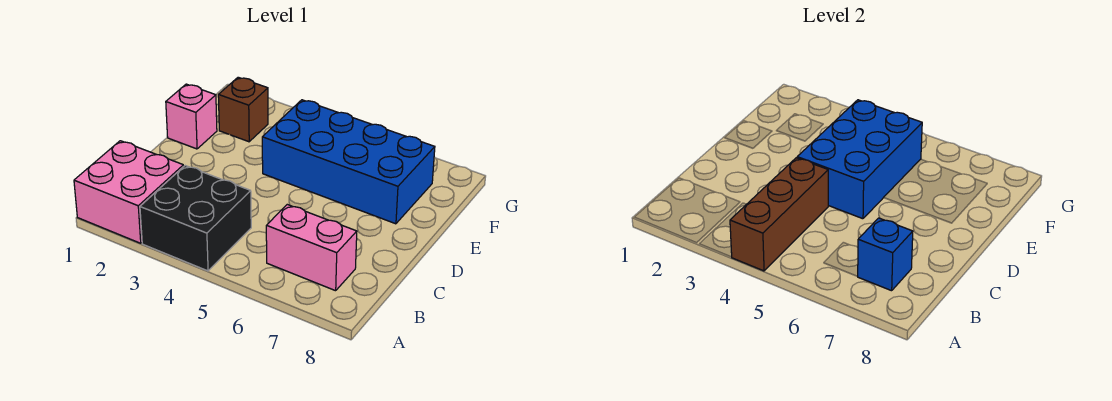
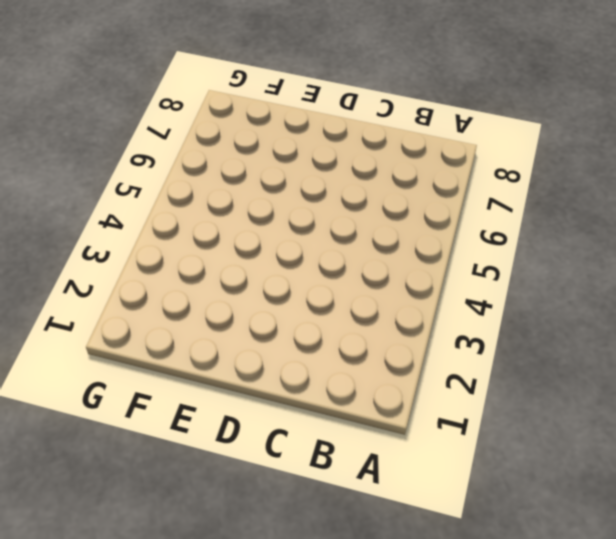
none -> pink brick A1:B2 level 1
none -> black brick A3:B4 level 1

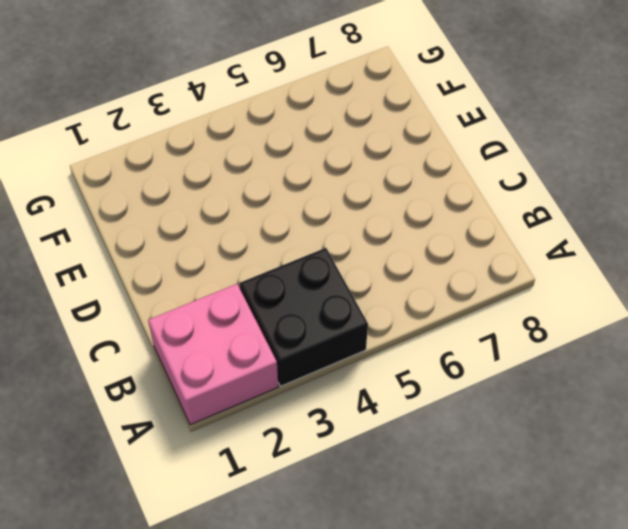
none -> pink brick B6:B7 level 1
none -> pink brick E1 level 1

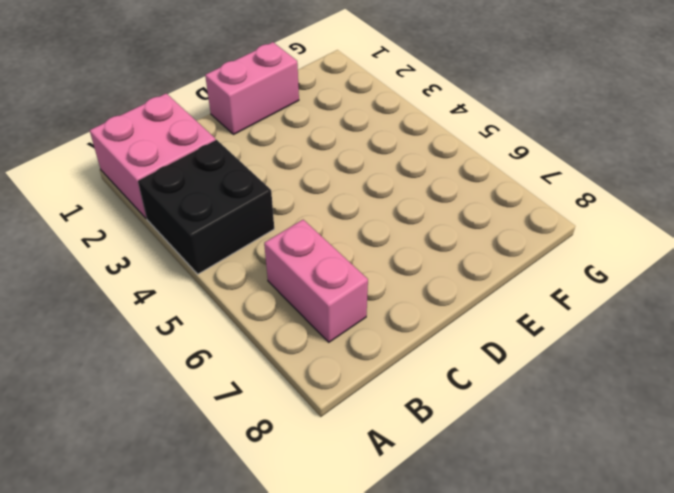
pink brick D1:E1 level 1 -> pink brick E1 level 1
none -> blue brick E4:F7 level 1
none -> brown brick F2 level 1

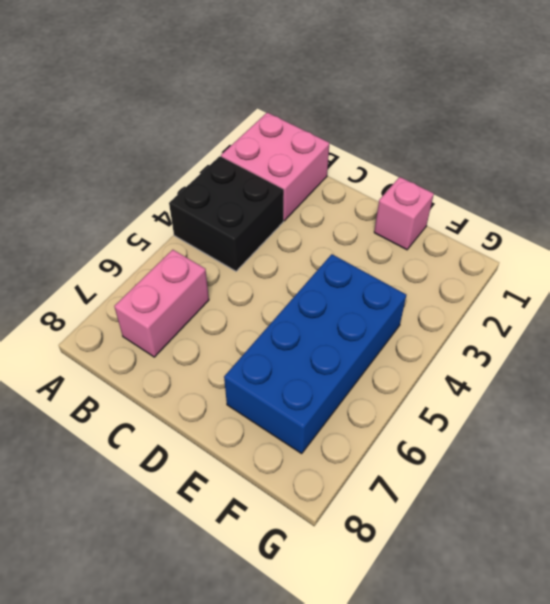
none -> brown brick F2 level 1
none -> brown brick A4:C4 level 2

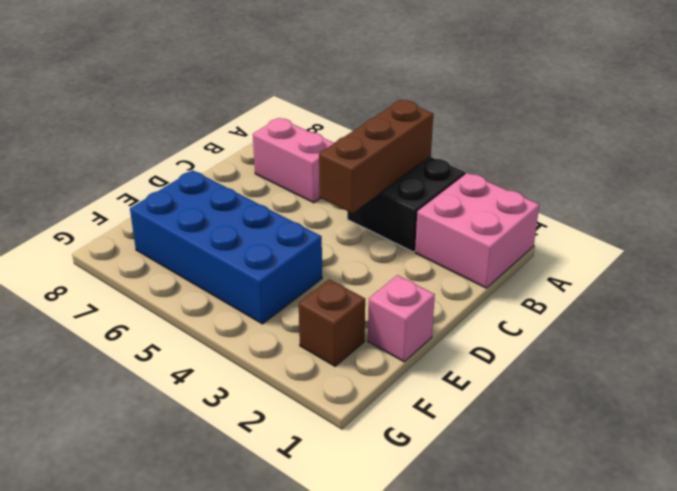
none -> blue brick B7 level 2
none -> blue brick D4:F5 level 2

